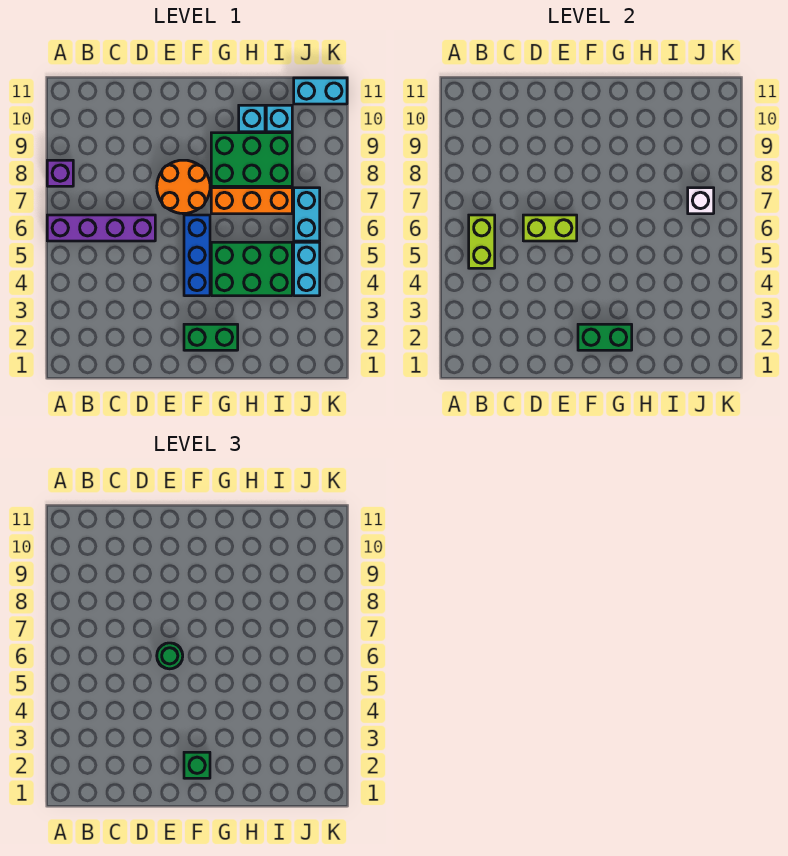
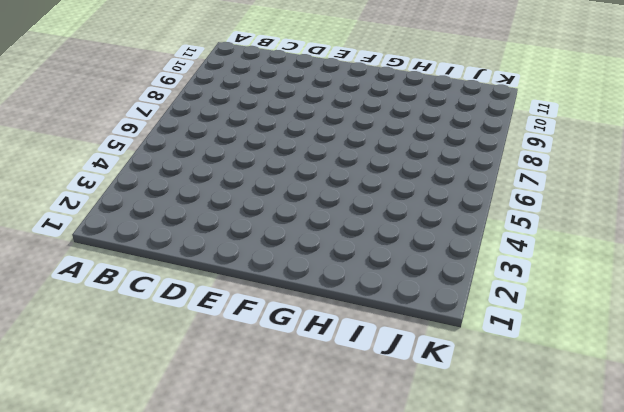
none -> purple brick A6:D6 level 1
none -> purple brick A8 level 1
none -> orange round brick E7:F8 level 1

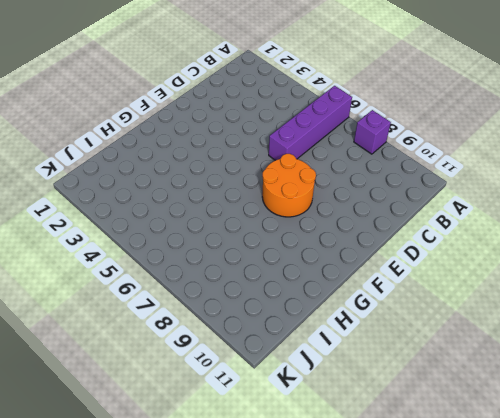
none -> green brick F2:G2 level 1
none -> blue brick F4:F6 level 1
none -> green brick G4:I5 level 1

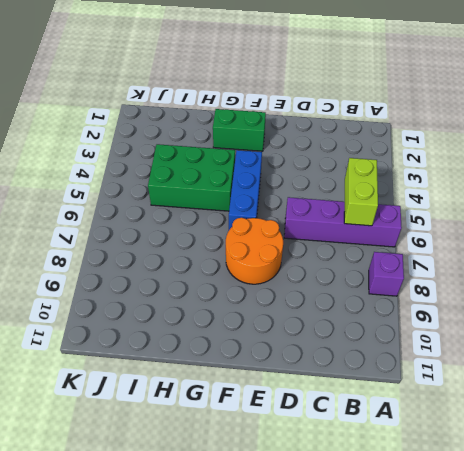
none -> orange brick G7:I7 level 1
none -> green brick G8:I9 level 1
none -> cyan brick H10 level 1

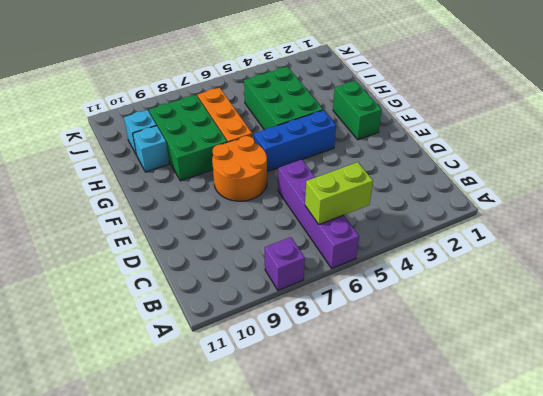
none -> cyan brick J4:J5 level 1
none -> cyan brick J6:J7 level 1
none -> cyan brick J11:K11 level 1

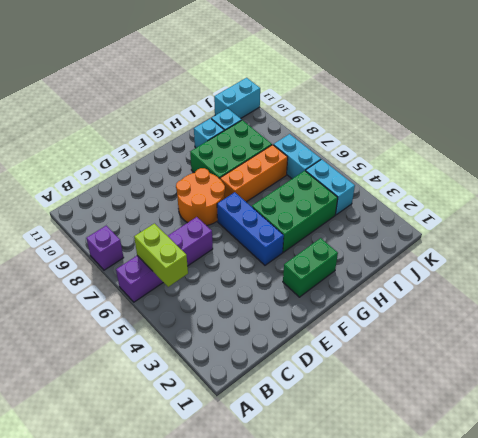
none -> lime brick D6:E6 level 2
none -> green brick F2:G2 level 2
none -> white brick J7 level 2

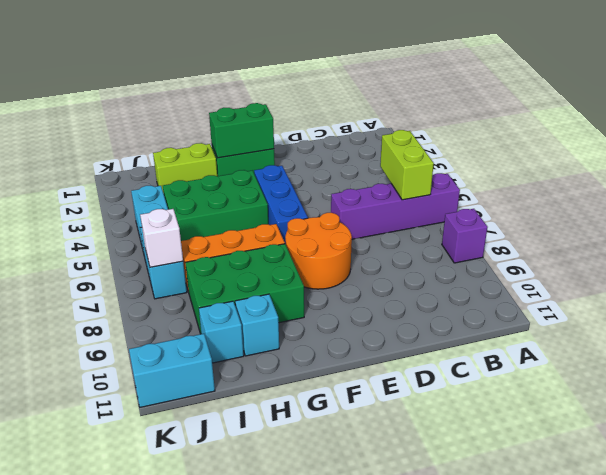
lime brick H2:I2 level 1 -> lime brick D6:E6 level 2
none -> green round brick E6 level 3
none -> green brick F2 level 3

